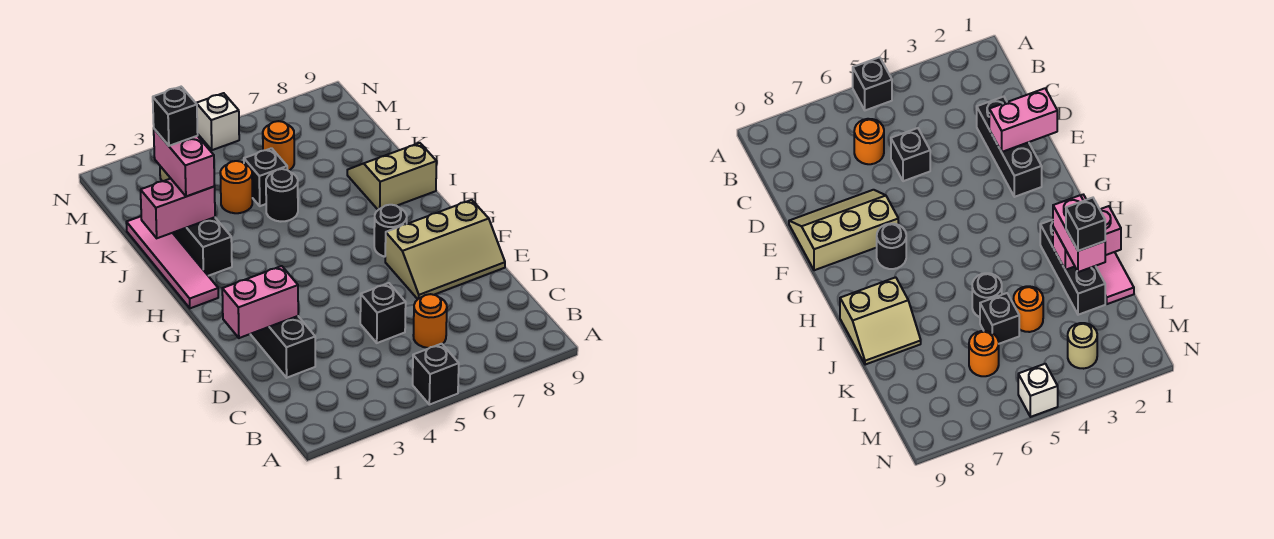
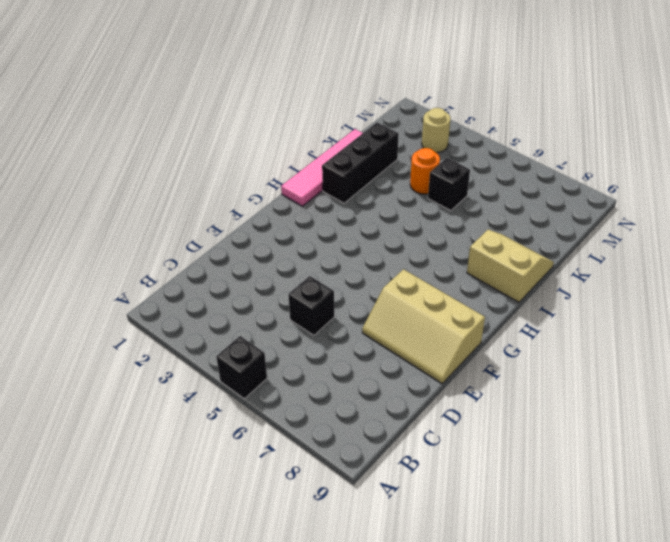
none -> orange round brick C6 level 1
none -> black brick D2:F2 level 1
none -> black round brick G7 level 1

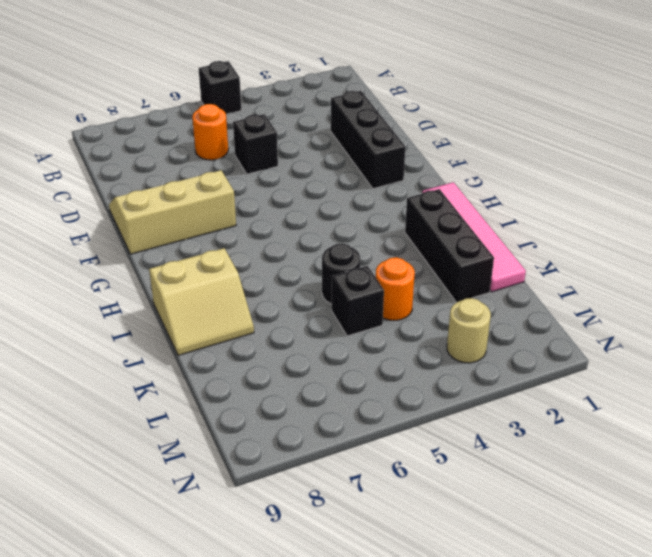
none -> black round brick G7 level 1
none -> orange round brick L6 level 1
none -> white brick N5 level 1

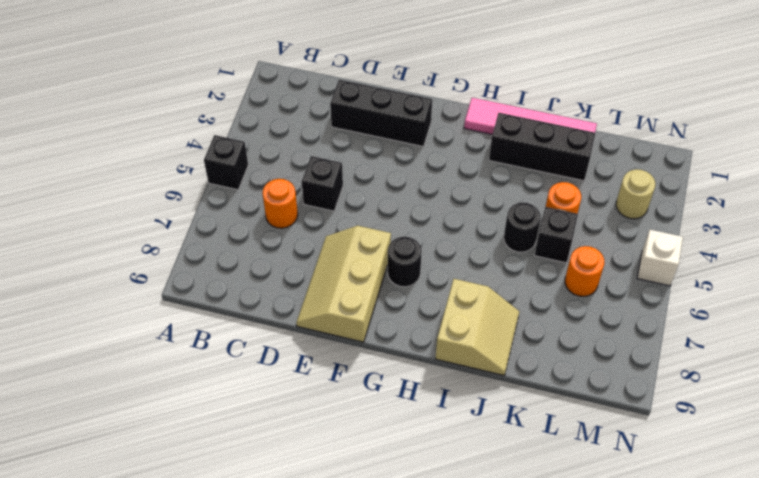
none -> pink brick E1:E2 level 2
none -> pink brick J1:J2 level 2
none -> pink brick J2:K2 level 3

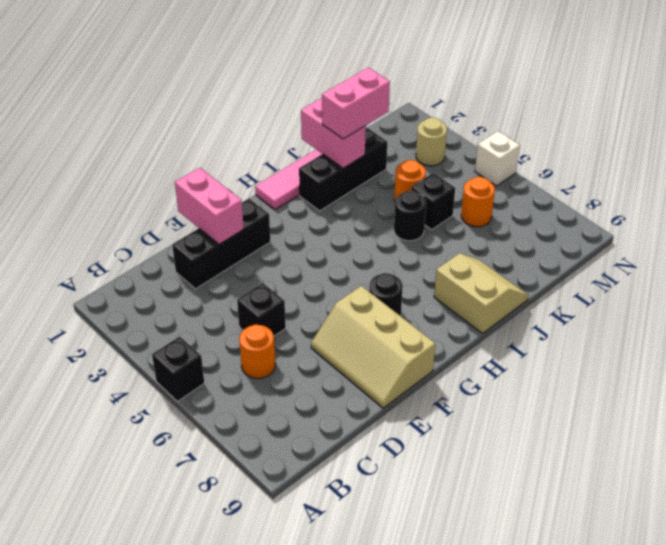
none -> black brick K2 level 4

